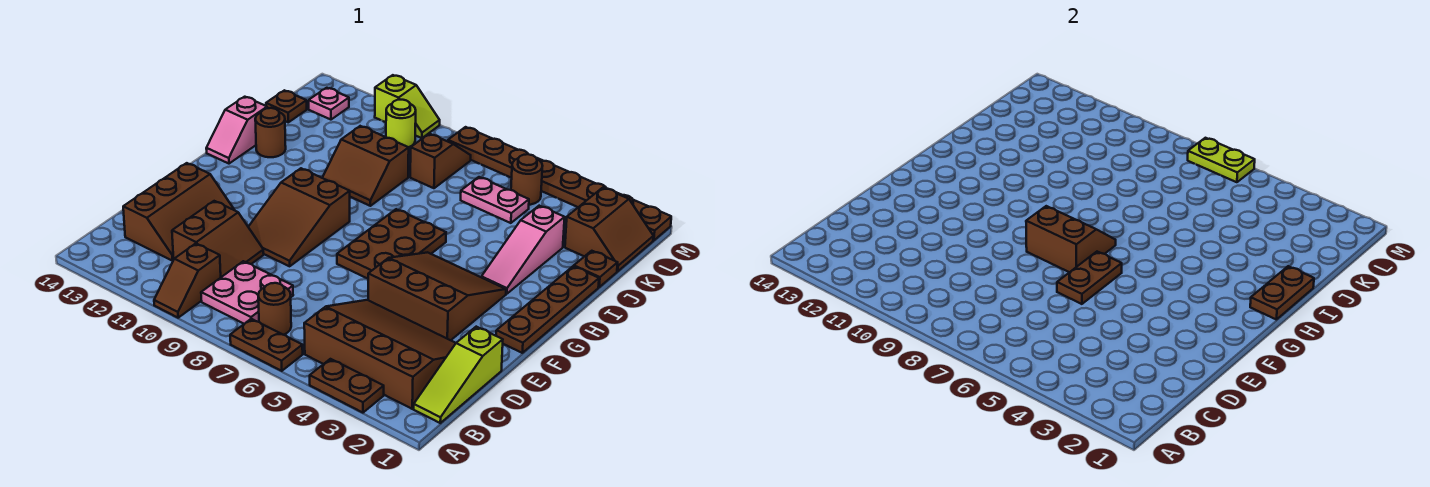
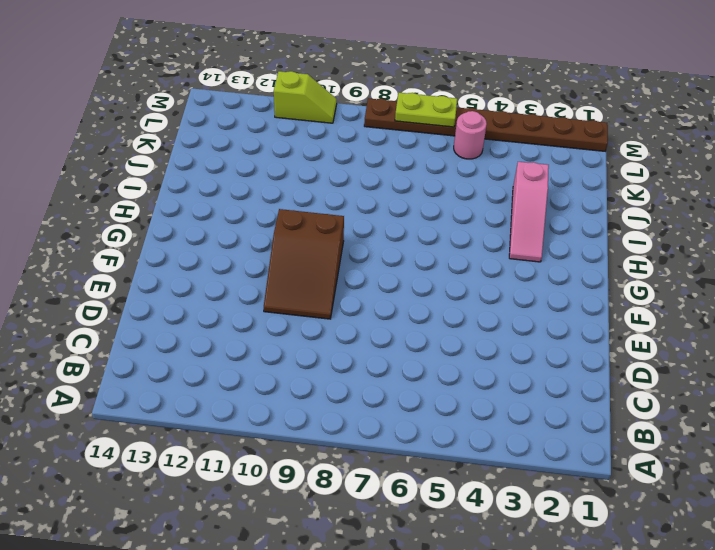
pink round brick L5 level 1 -> brown round brick L5 level 1
none -> brown plate A3:A4 level 1
none -> brown plate A6:A7 level 1
none -> brown slope A10:B10 level 1 top B
none -> lime slope B1:D1 level 1 top D

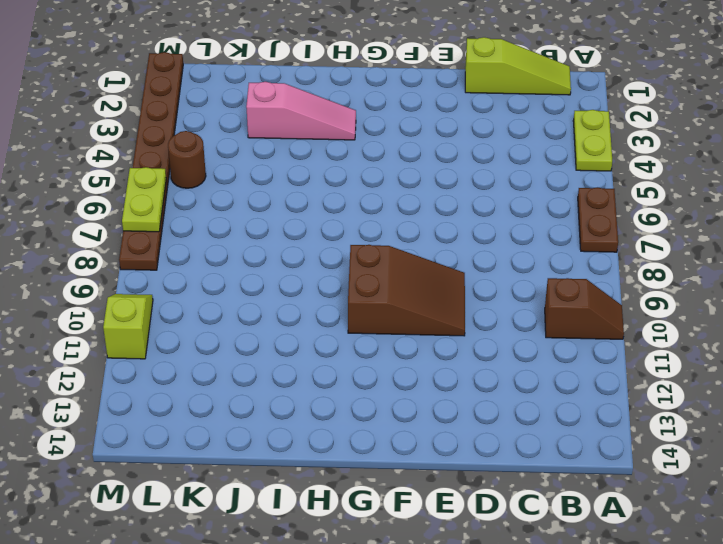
lime plate A3:A4 level 1 -> brown plate A3:A4 level 1
none -> brown slope B2:D5 level 1 top B
none -> brown round brick B7 level 1
none -> pink plate B8:C9 level 1
none -> brown slope C10:D11 level 1 top 11

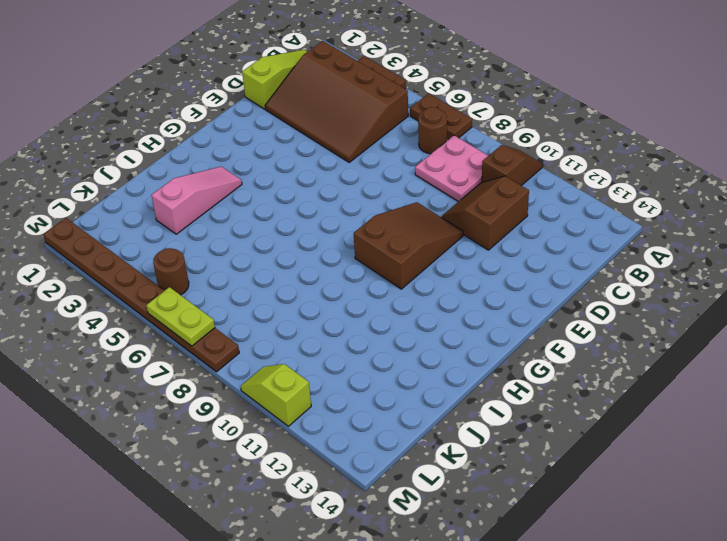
none -> brown slope C12:E13 level 1 top 13
none -> brown slope E3:G5 level 1 top E
none -> brown plate F1:I1 level 1
none -> brown plate F6:H7 level 1

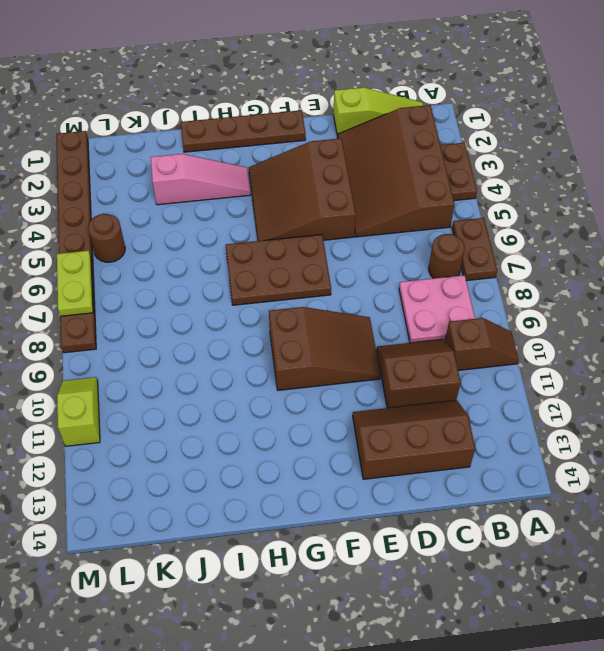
none -> pink slope H14:I14 level 1 top I
none -> brown slope I9:J10 level 1 top J
none -> brown round brick I13 level 1
none -> brown plate J1 level 1

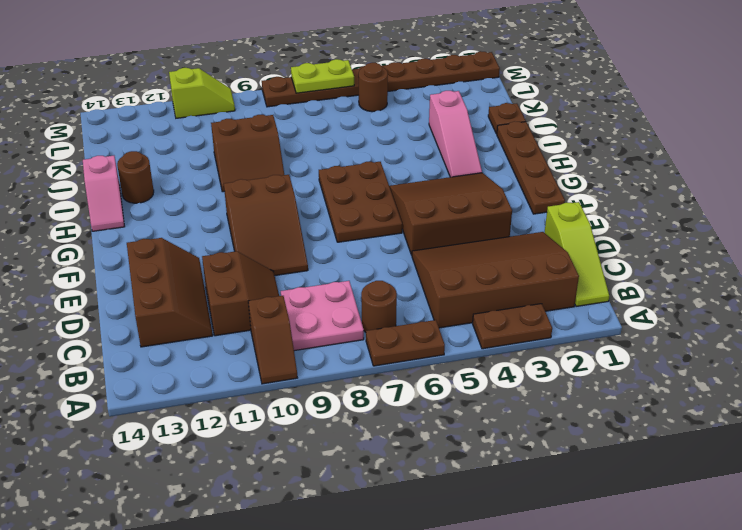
none -> brown slope K1:L2 level 1 top 2
none -> pink plate K5:K6 level 1
none -> brown slope K8:L8 level 1 top K
none -> brown plate K14 level 1

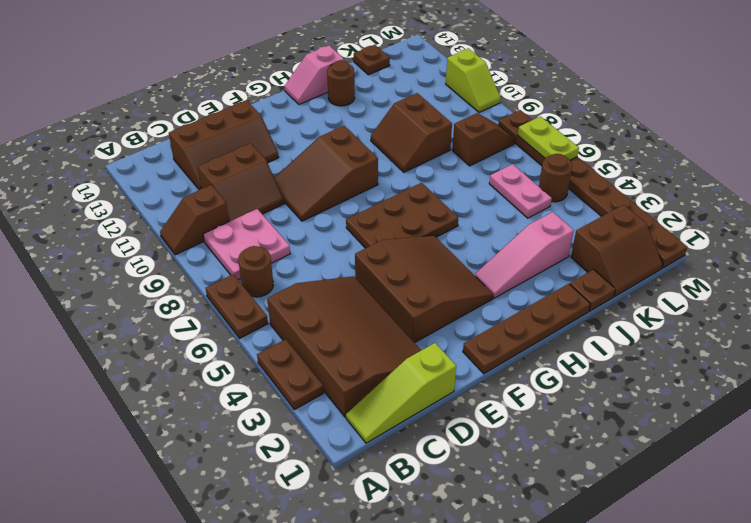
none -> lime round brick L10 level 1
none -> pink plate L13 level 1
none -> brown plate E6:F6 level 2
none -> brown slope F7:G8 level 2 top F

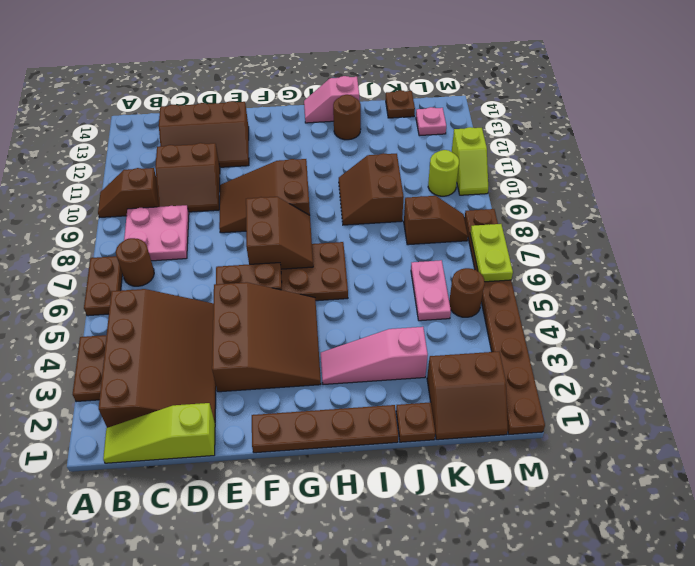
none -> brown plate H1:I1 level 2

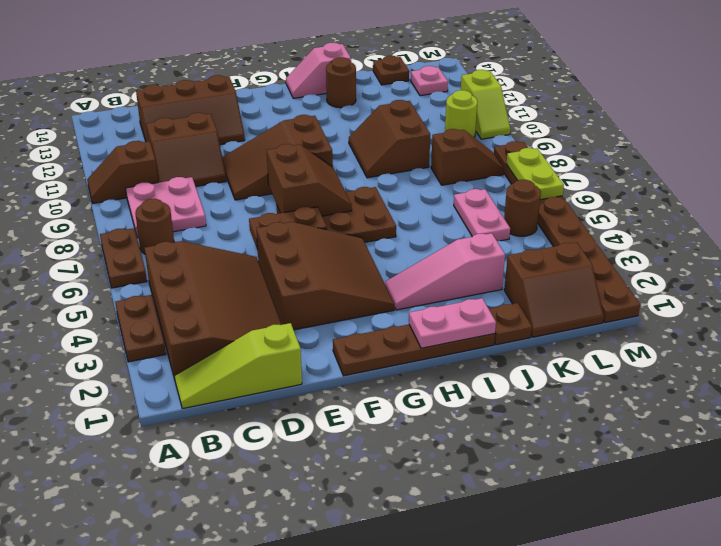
pink plate H1:I1 level 2 -> brown plate H1:I1 level 2

